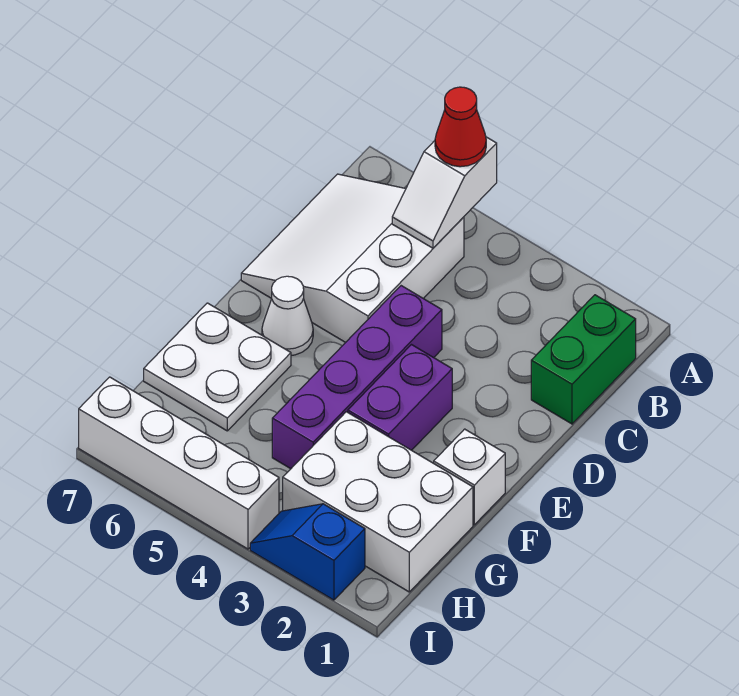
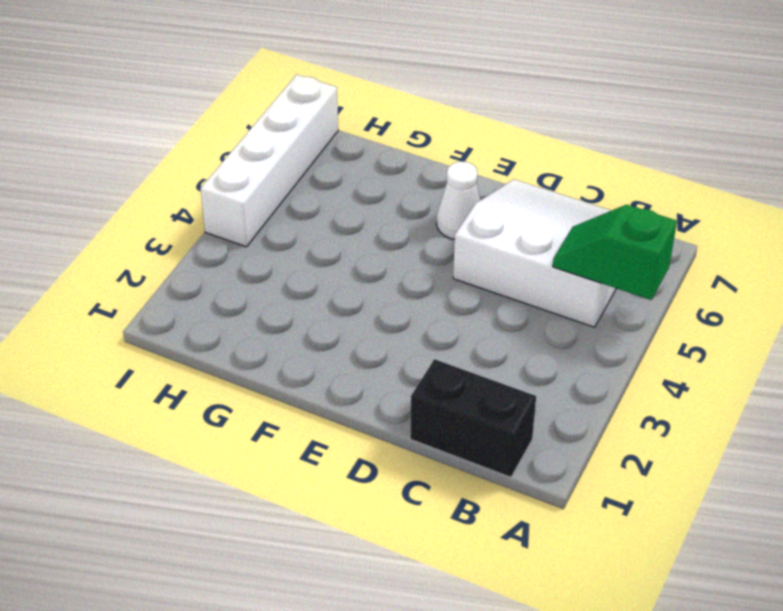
green slope A5:B5 level 2 top A -> white slope A5:B5 level 2 top A
black brick B1:C1 level 1 -> green brick B1:C1 level 1
none -> purple brick D4:G4 level 1
none -> purple brick E3:F3 level 1
none -> white brick F1 level 1

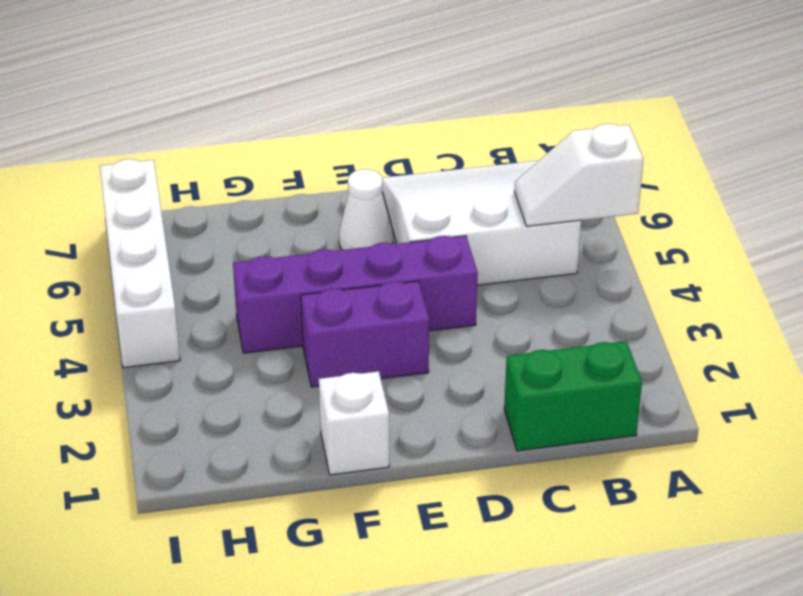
none -> white plate F6:G7 level 1
none -> white brick G1:H3 level 1
none -> blue slope I2:I3 level 1 top 2

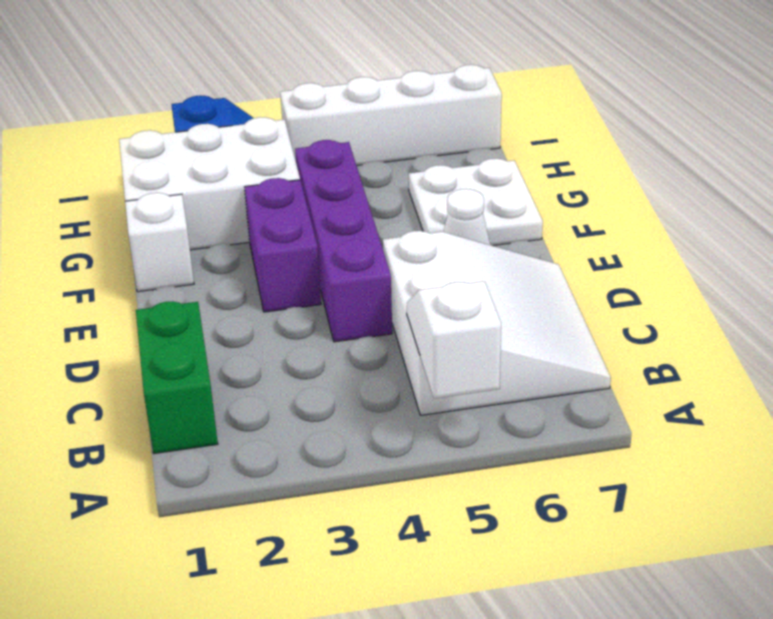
none -> red cone A5 level 3

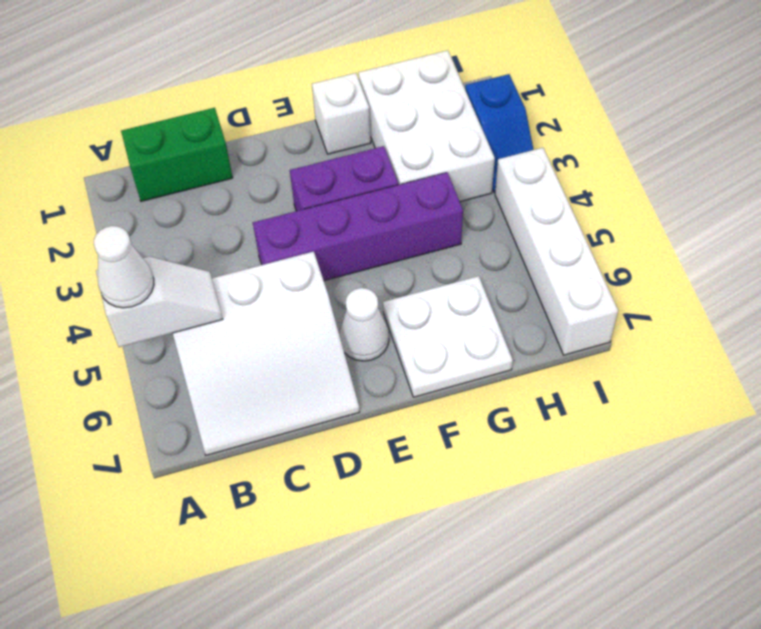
white cone A5 level 3 -> red cone A5 level 3

